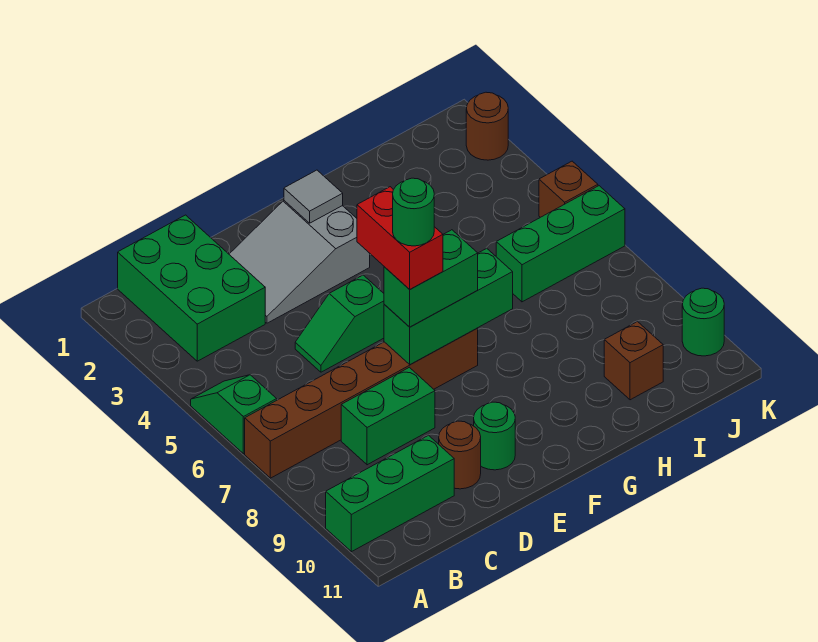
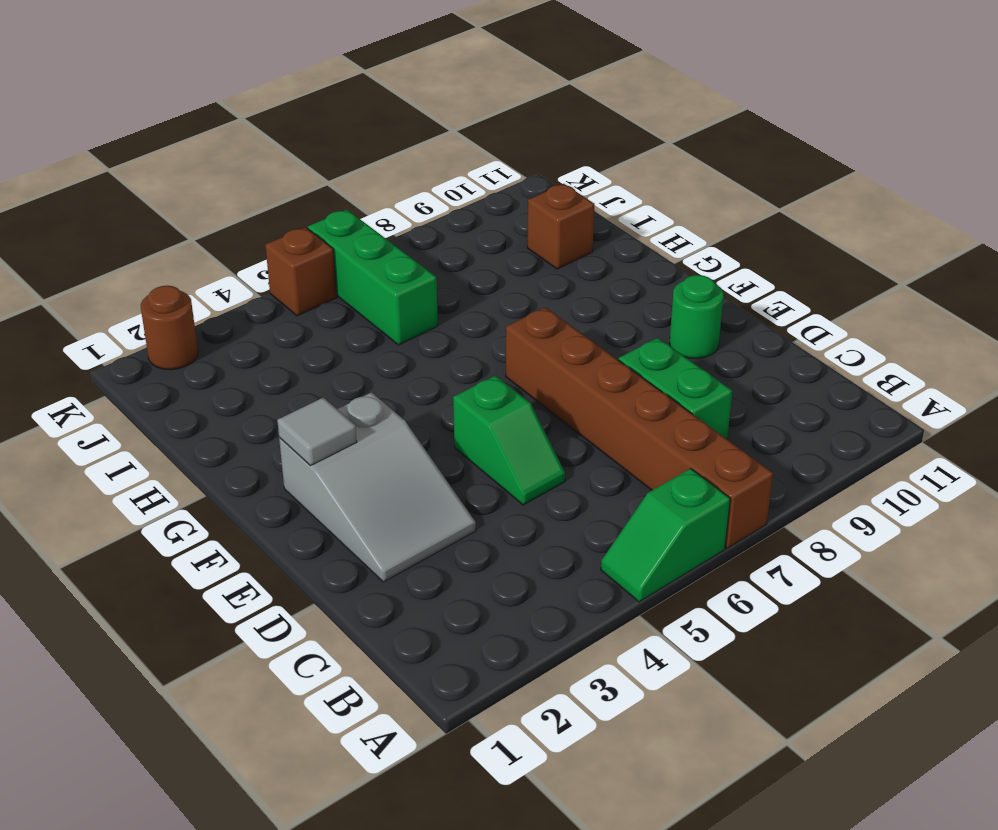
none -> green brick A10:C10 level 1
none -> green brick B1:C3 level 1
none -> brown round brick D10 level 1

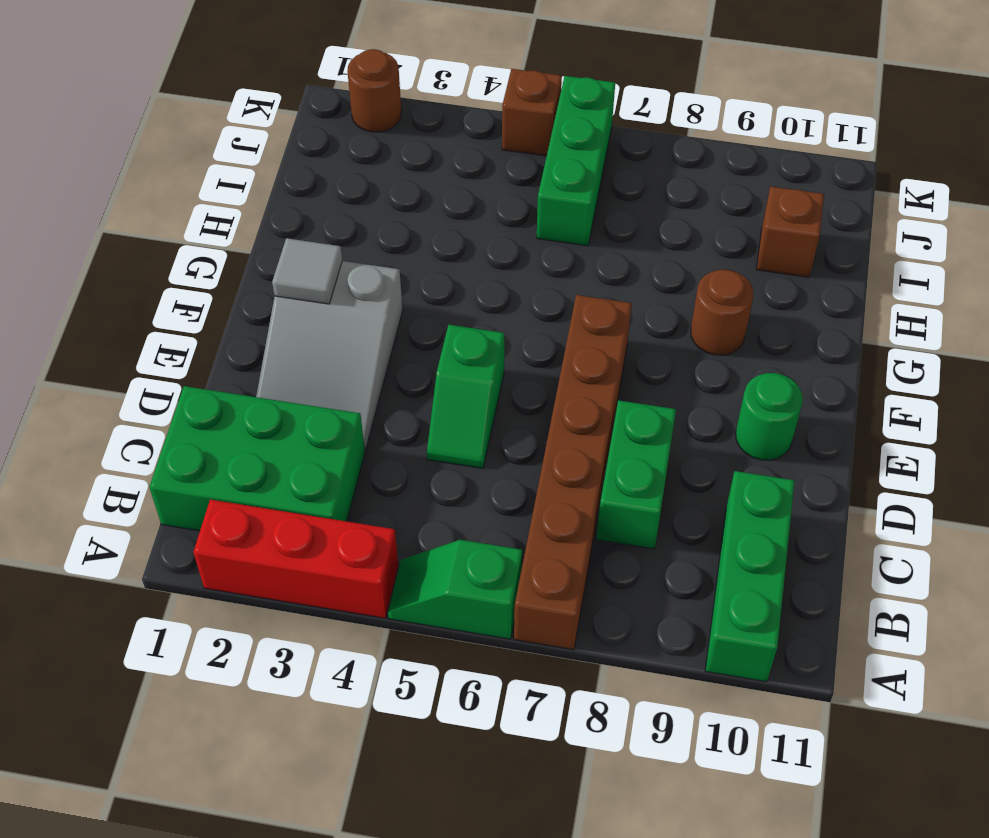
red brick A2:A4 level 1 -> none
brown round brick G9 level 1 -> brown round brick D10 level 1
none -> green round brick K10 level 1
none -> green brick E7:G7 level 2
none -> green brick E7:F7 level 3

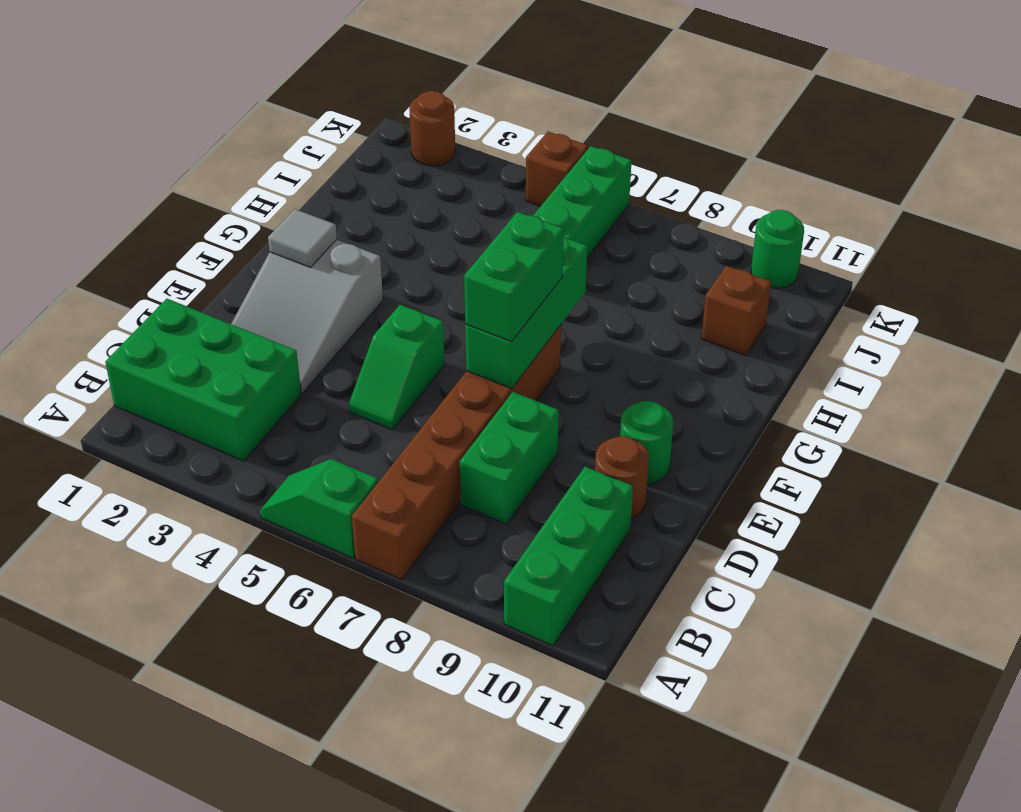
none -> red brick E6:E7 level 4
none -> green round brick E7 level 5

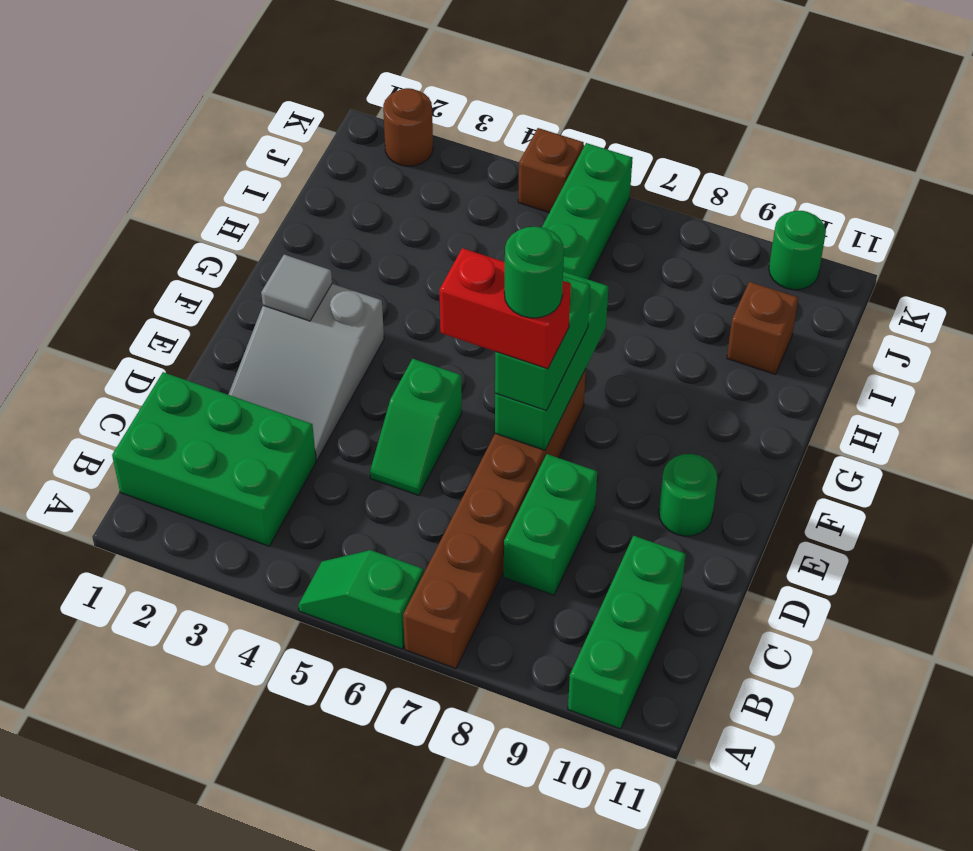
none -> brown round brick D10 level 1

